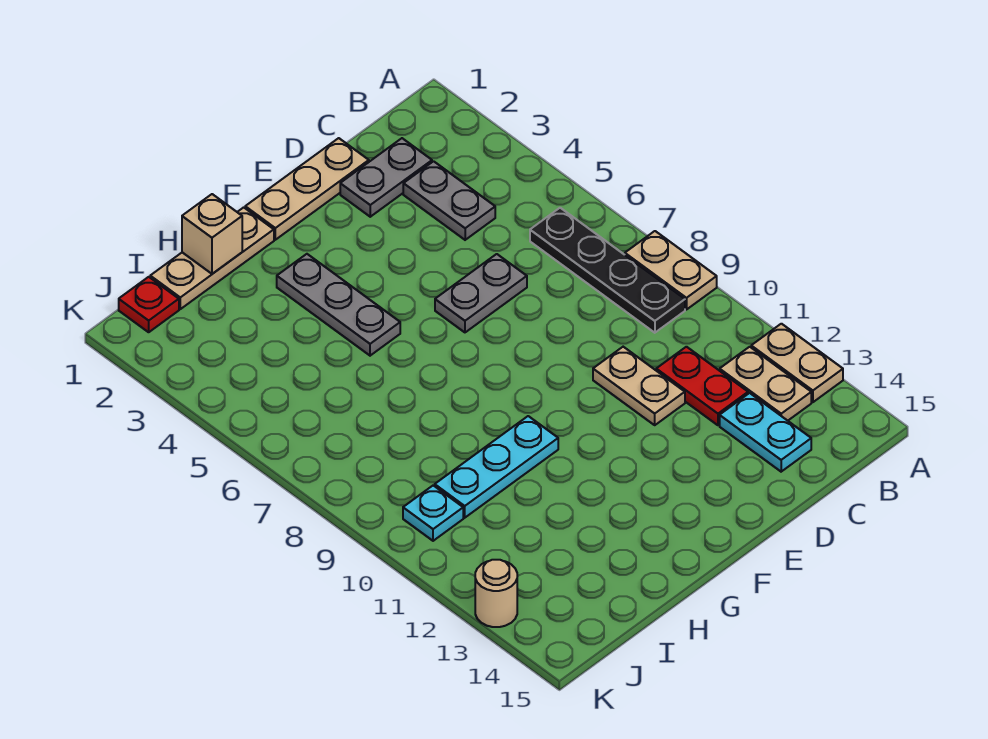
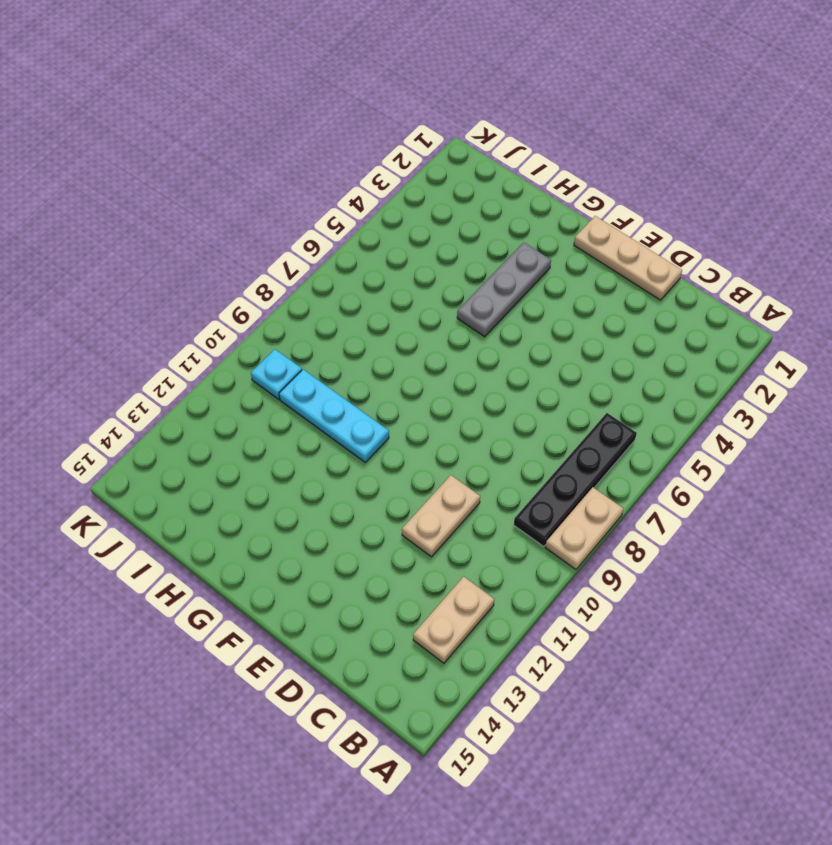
none -> tan plate A12:A13 level 1
none -> grey plate C2:D2 level 1
none -> grey plate C3:C4 level 1

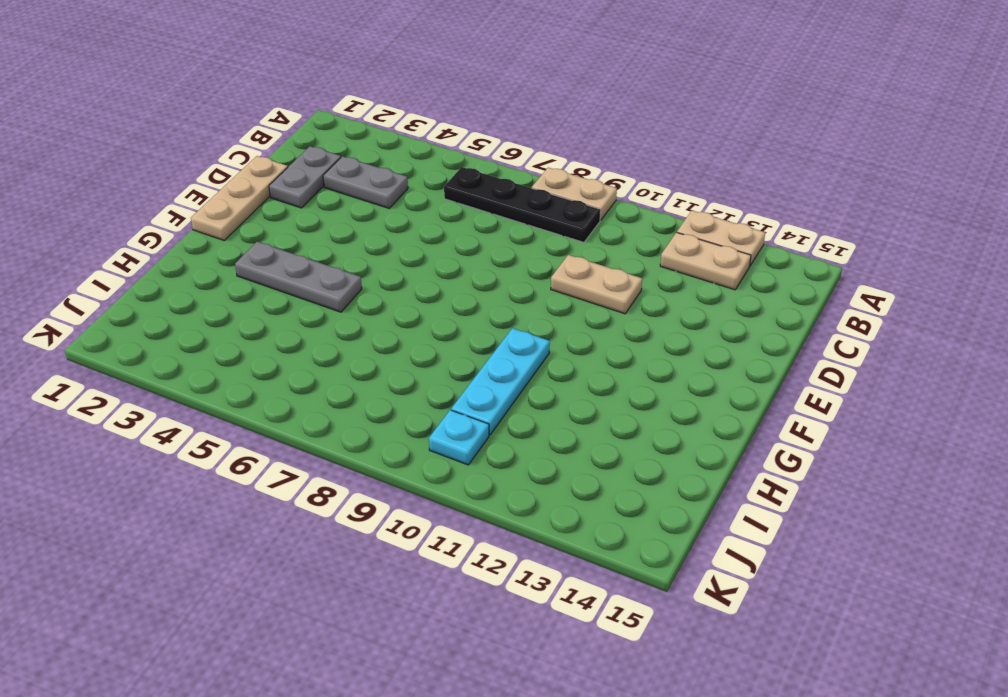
none -> red plate C11:C12 level 1
none -> cyan plate C13:C14 level 1
none -> grey plate D6:E6 level 1

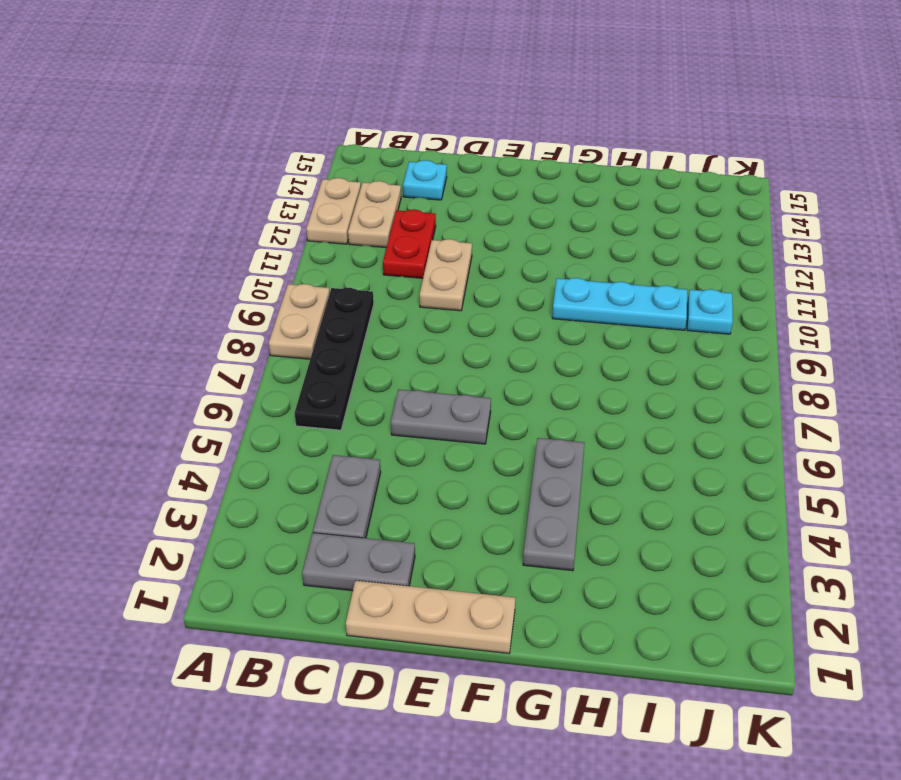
cyan plate C14 level 1 -> cyan plate C13:C14 level 1
none -> tan plate G1:I1 level 1
none -> red plate J1 level 1
none -> tan round brick K13 level 1

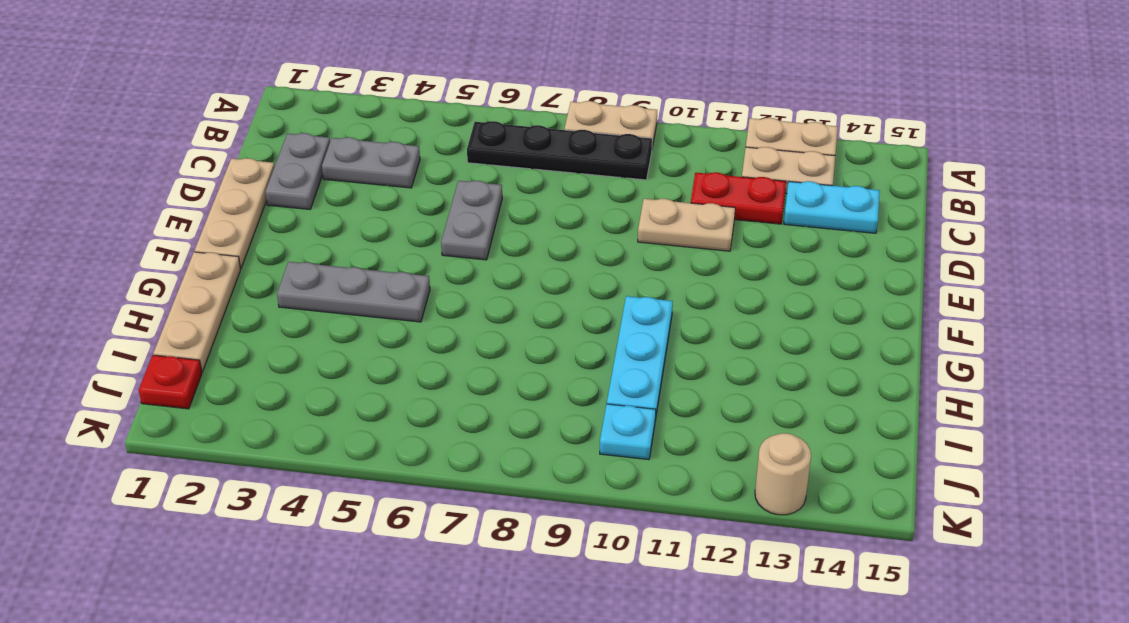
none -> tan brick H1 level 2

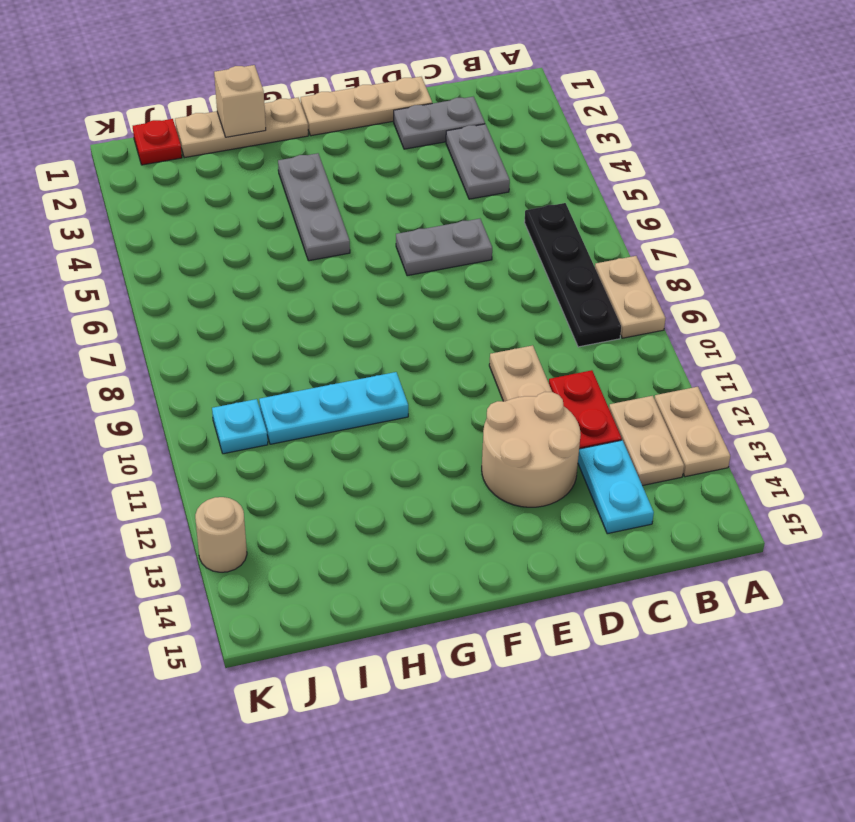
tan round brick D12:E13 level 1 -> none

